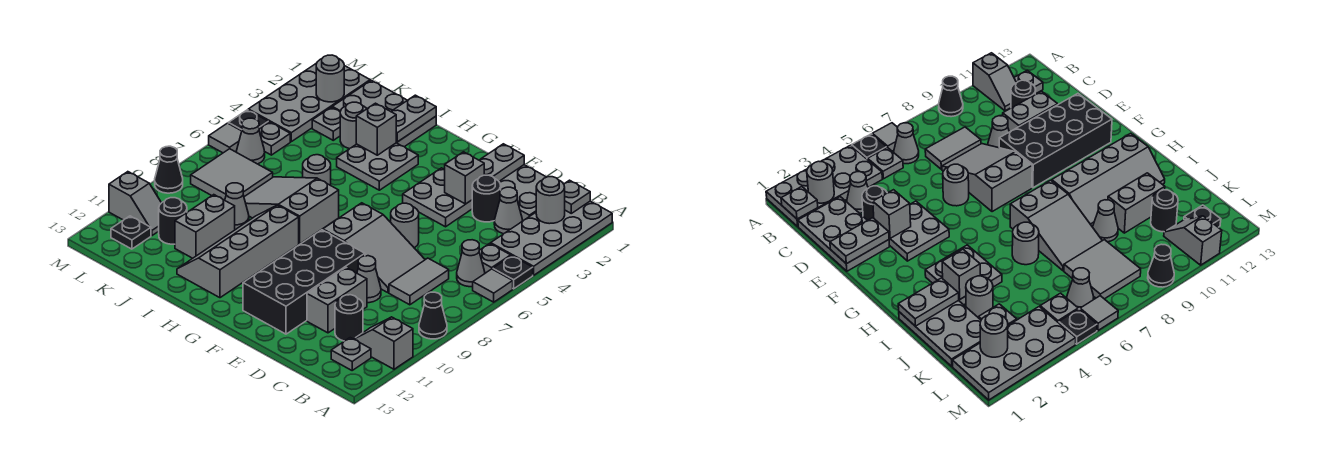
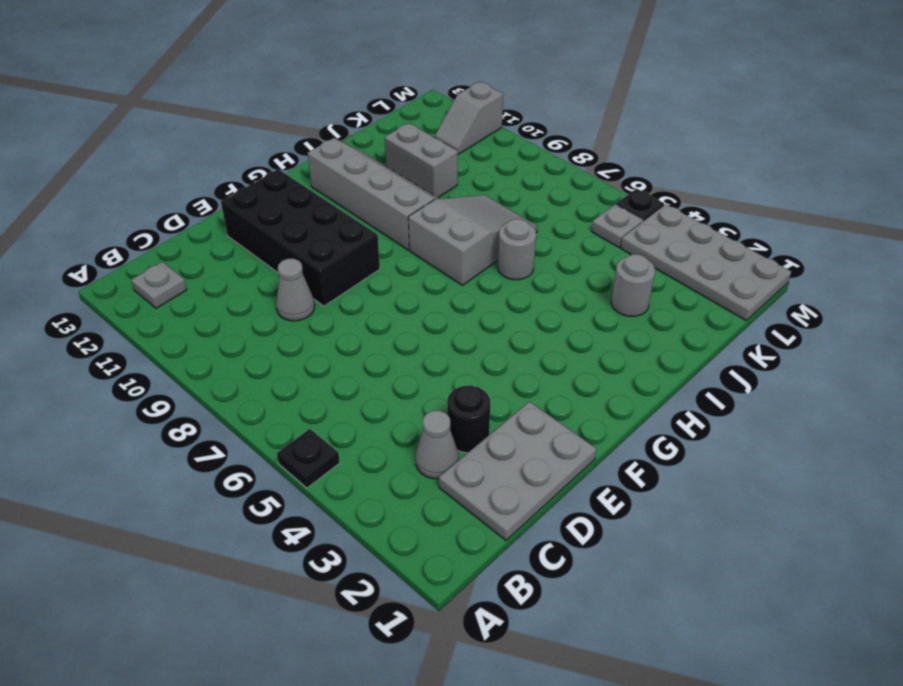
none -> grey plate A1:B4 level 1
none -> grey tile A6 level 1
none -> black cone A9 level 1
none -> grey slope A11:B11 level 1 top A

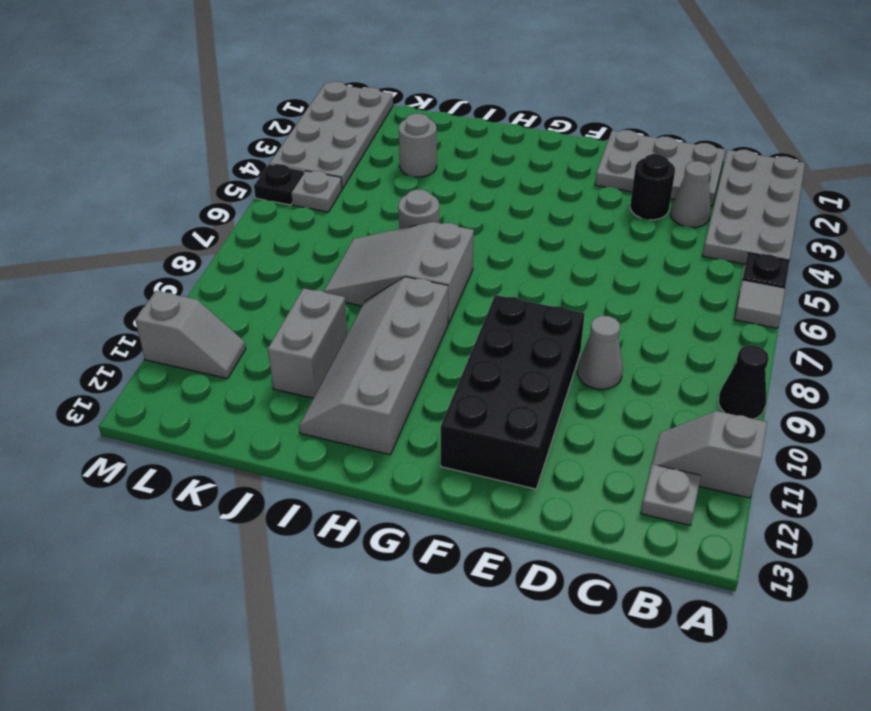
none -> grey plate B5 level 1
none -> grey cone B6 level 1
none -> grey tile C7:C8 level 1
none -> black round brick C11 level 1

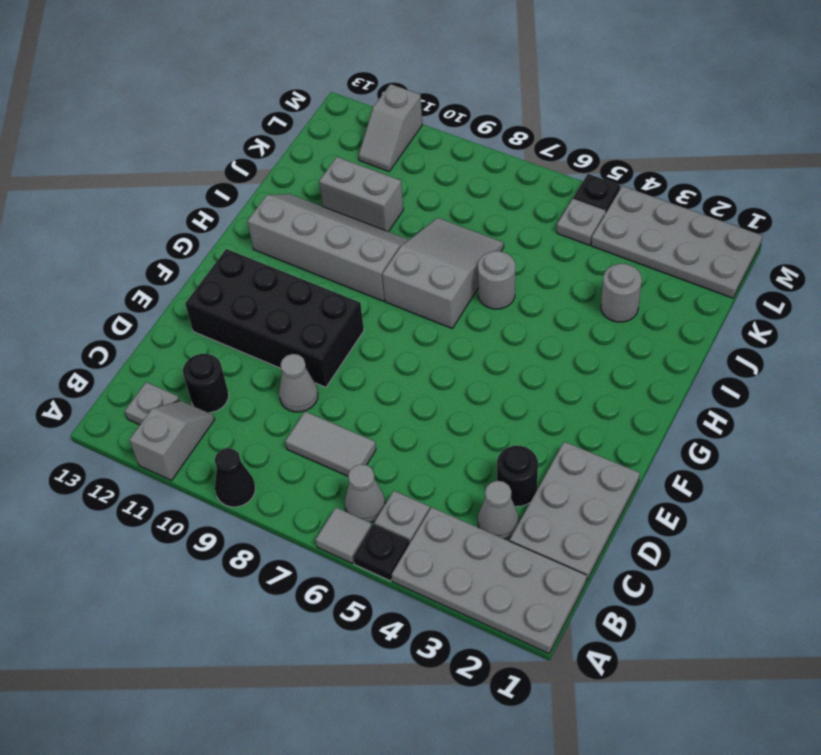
none -> grey slope D7:F8 level 1 top F
none -> grey brick D10:D11 level 1
none -> grey plate E3:F4 level 1
none -> grey round brick E6 level 1

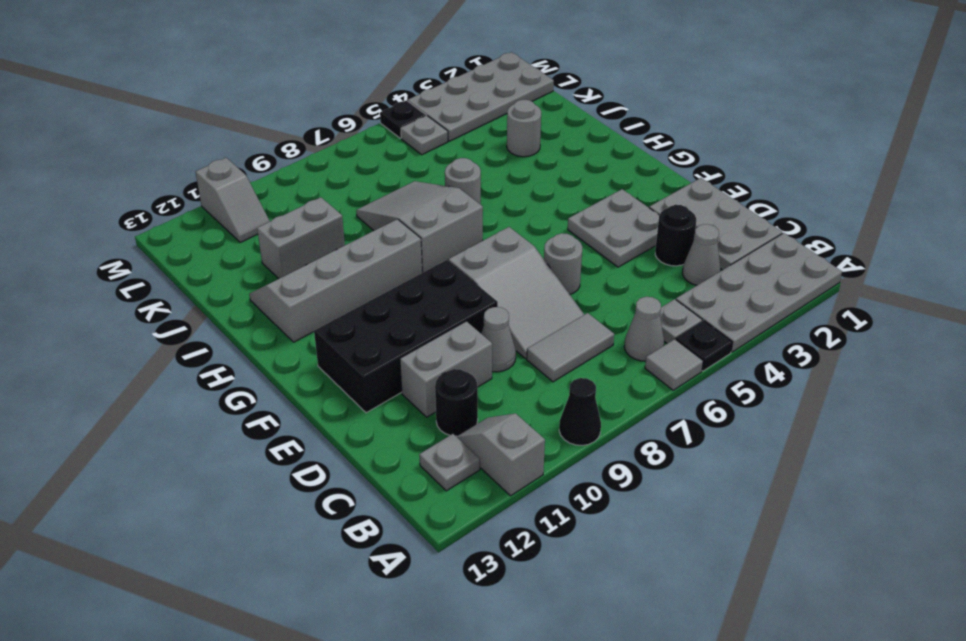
none -> grey plate H3:I4 level 1
none -> grey plate I1:K2 level 1
none -> grey cone J9 level 1
none -> grey plate K3 level 1

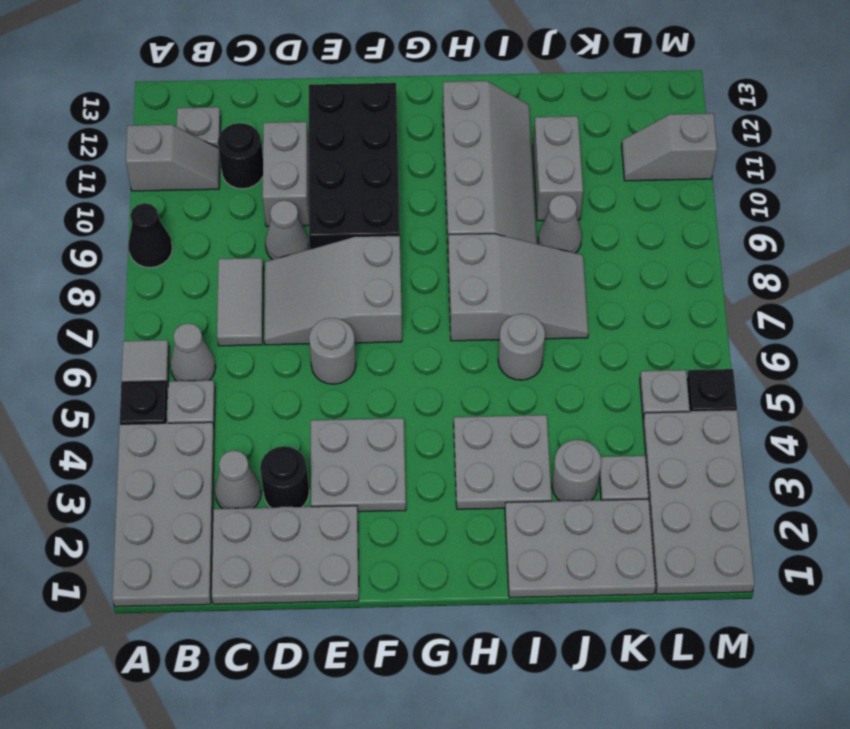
none -> grey tile K7:L8 level 1
none -> black round brick K11 level 1
none -> grey cone L6 level 1
none -> black plate L12 level 1

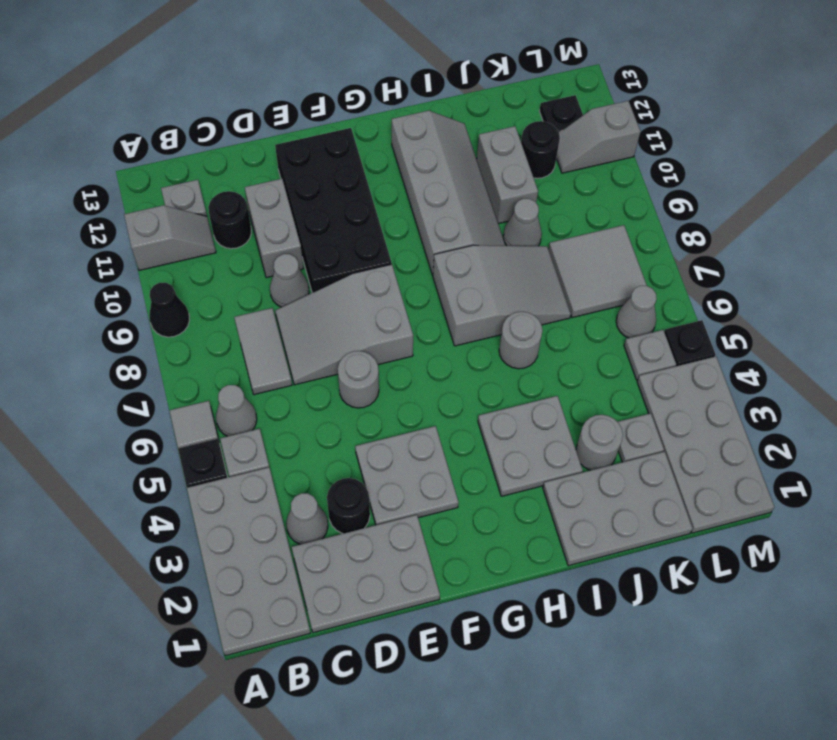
none -> grey tile M6 level 1
none -> black cone M9 level 1
none -> grey plate B1 level 2
none -> grey round brick B2 level 2

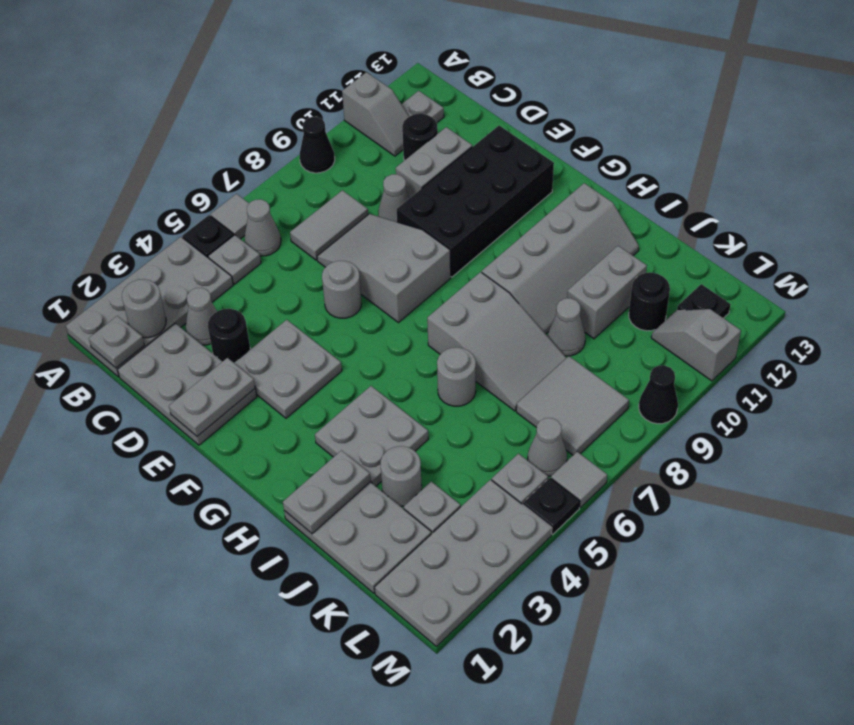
none -> grey brick E3 level 2
none -> grey brick I3 level 2
none -> grey round brick L2 level 2

